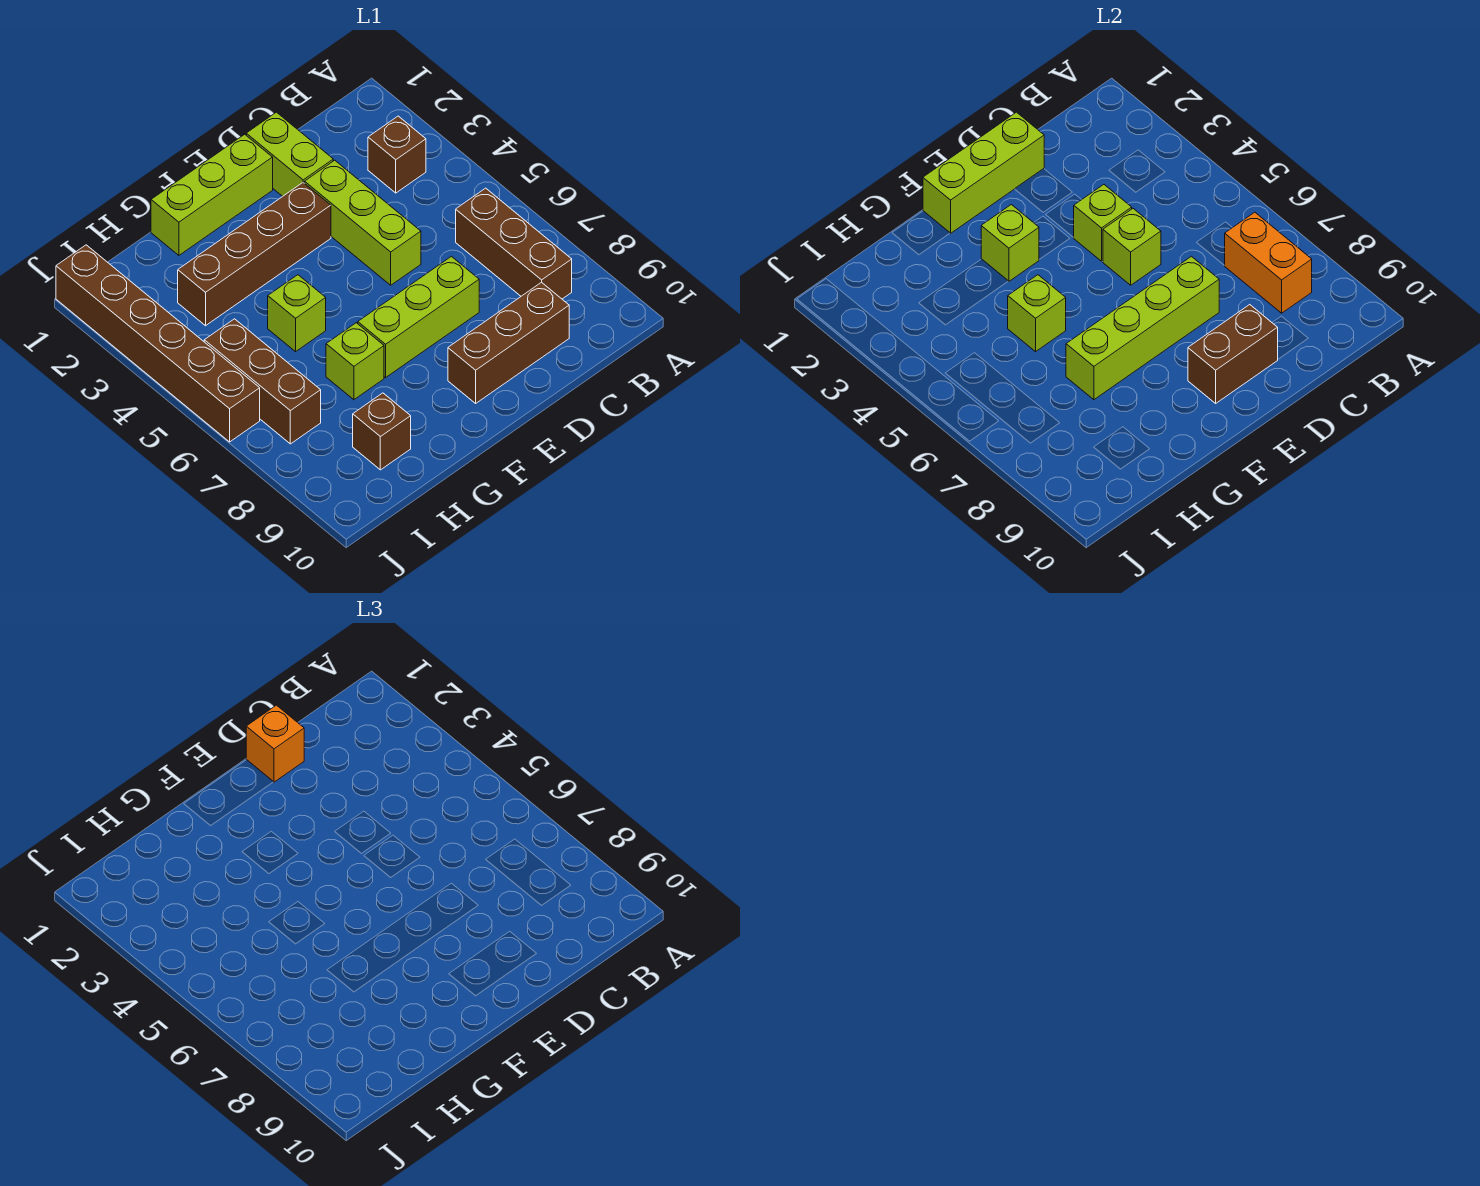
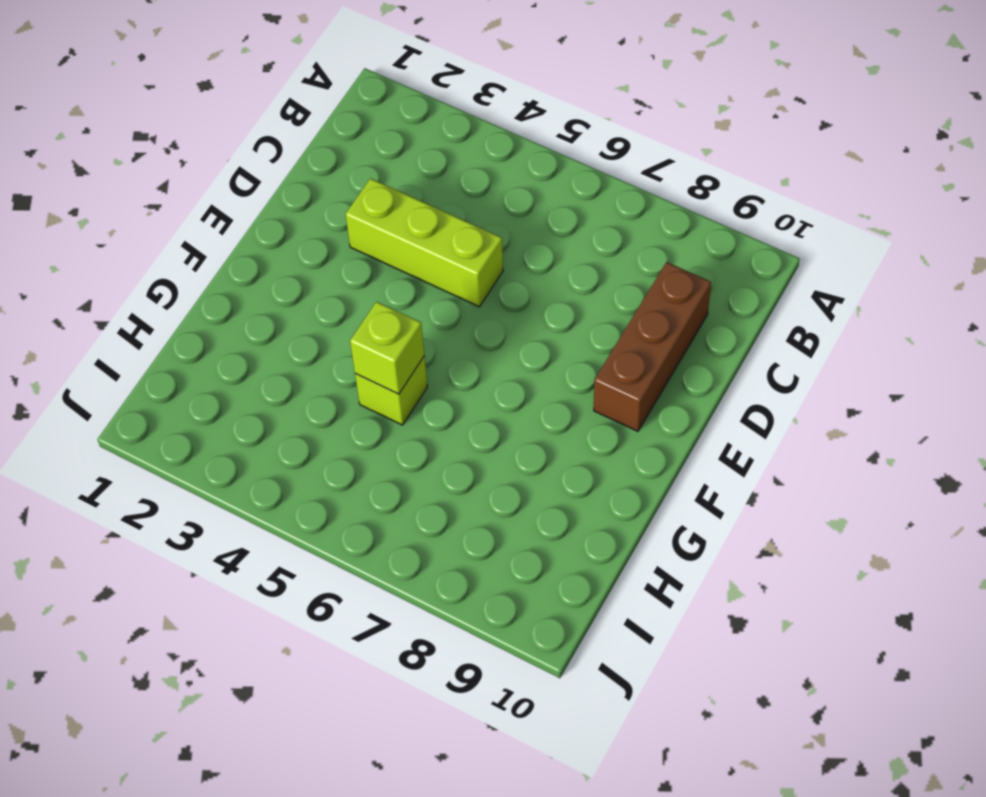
none -> brown brick B3 level 1
none -> brown brick B6:B8 level 1
none -> lime brick D1:D2 level 1

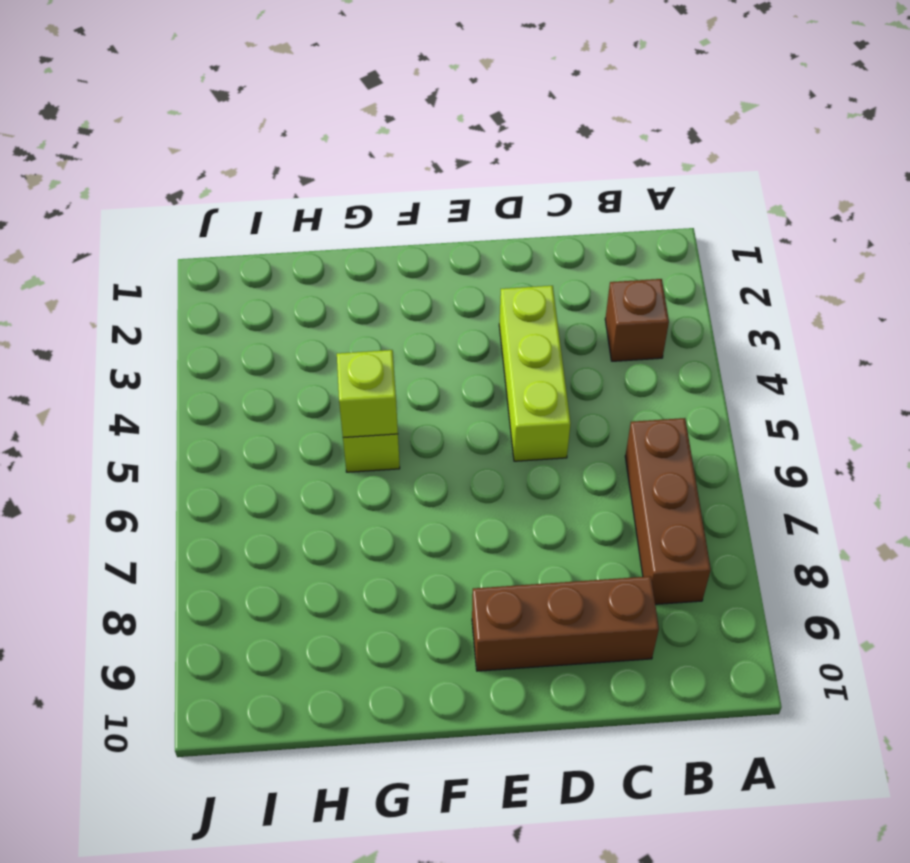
none -> lime brick D1:D2 level 1
none -> lime brick D7:F7 level 1
none -> lime brick E1:G1 level 1

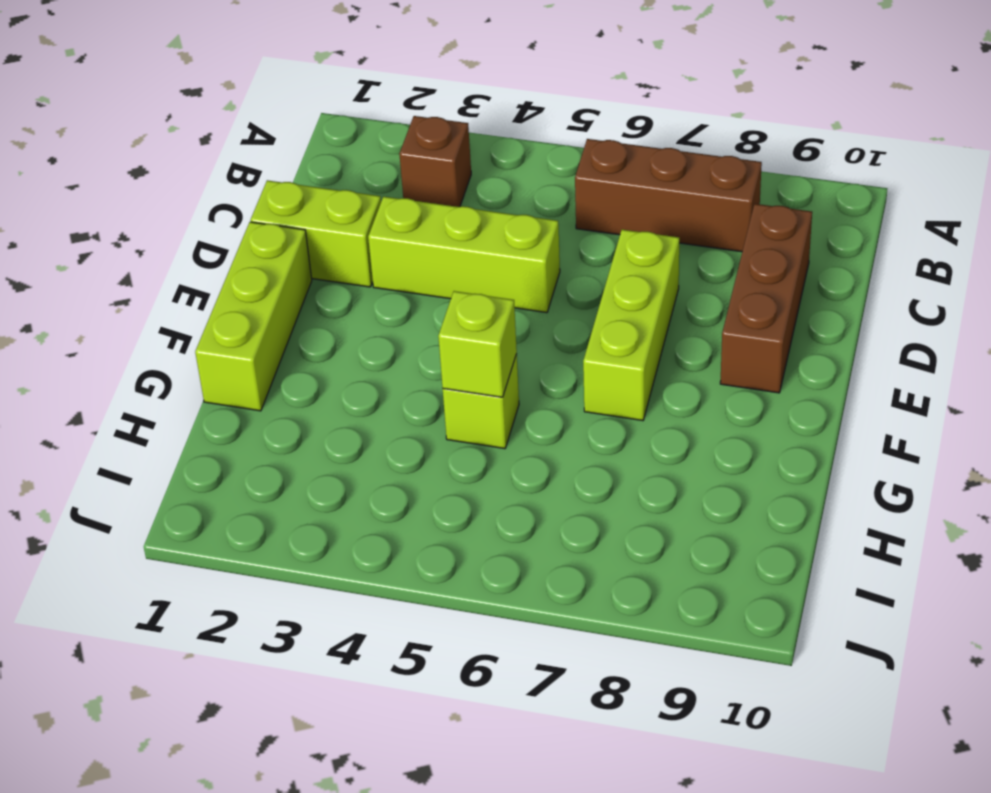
none -> brown brick E3:H3 level 1
none -> lime brick G7 level 1
none -> brown brick H9 level 1

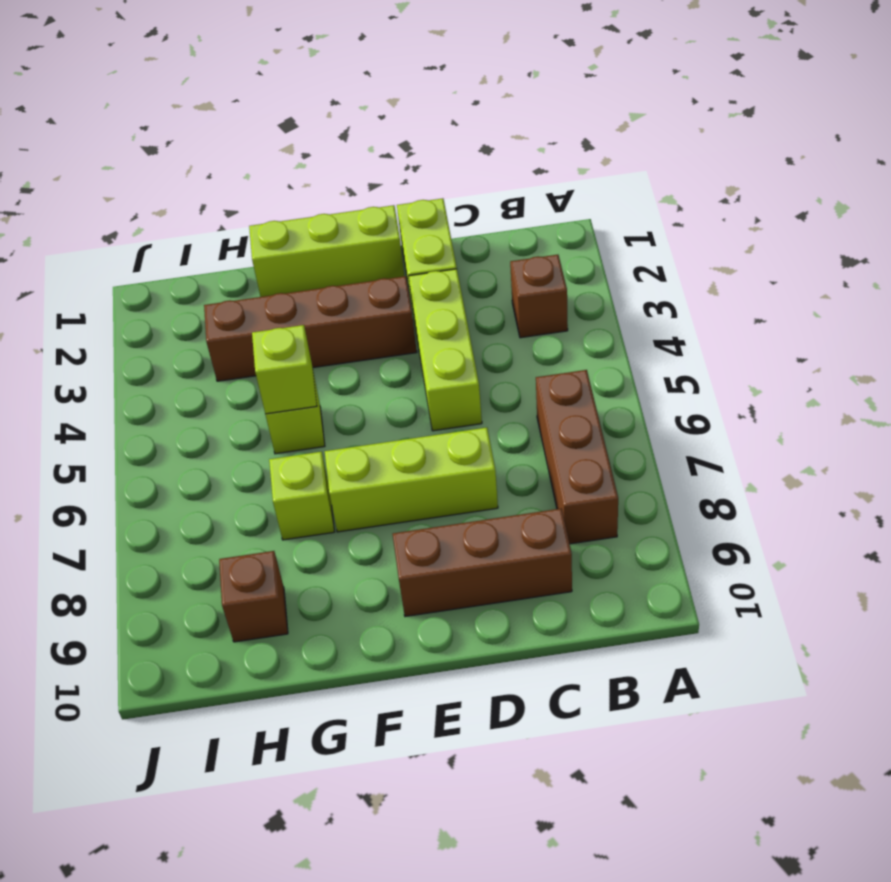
none -> brown brick I5:I7 level 1
none -> brown brick J1:J6 level 1
none -> orange brick B7:B8 level 2

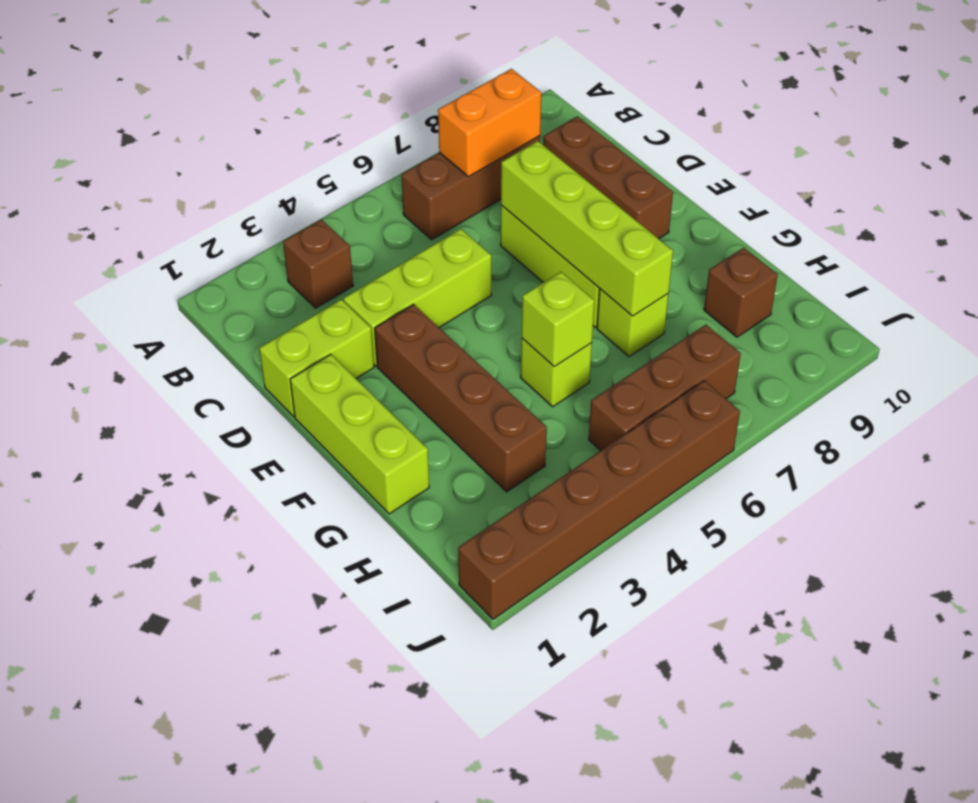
none -> lime brick D1:F1 level 2
none -> lime brick D4 level 2
none -> lime brick D5 level 2

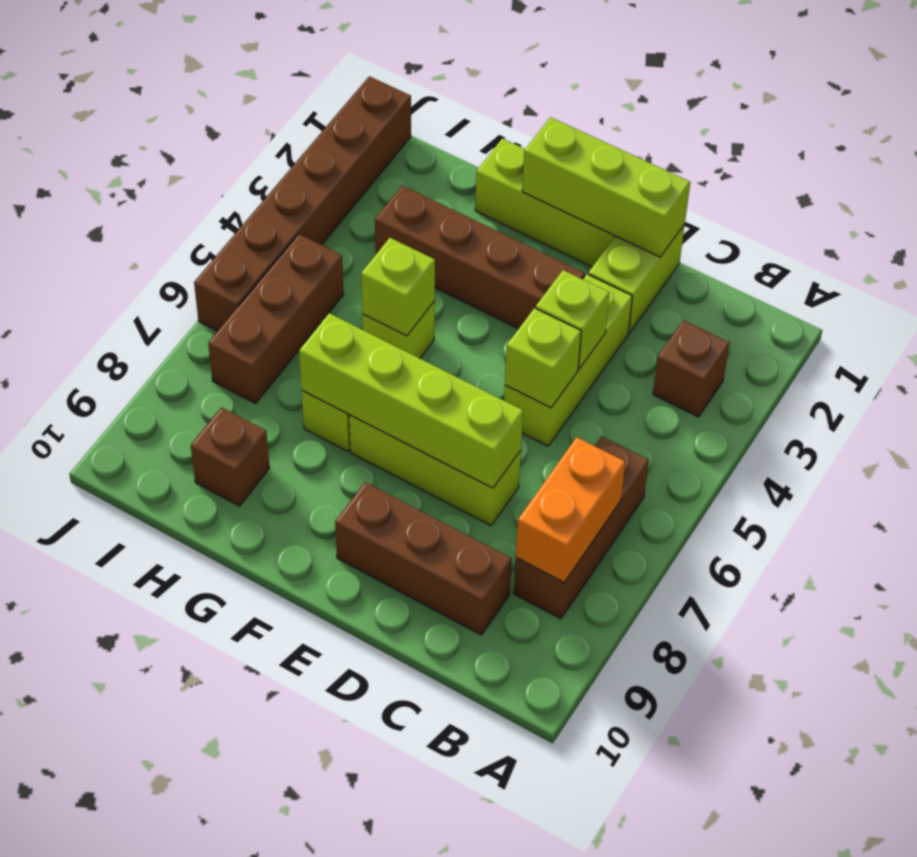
none -> brown brick D9:E9 level 2
none -> lime brick F3 level 2
none -> orange brick D1 level 3

